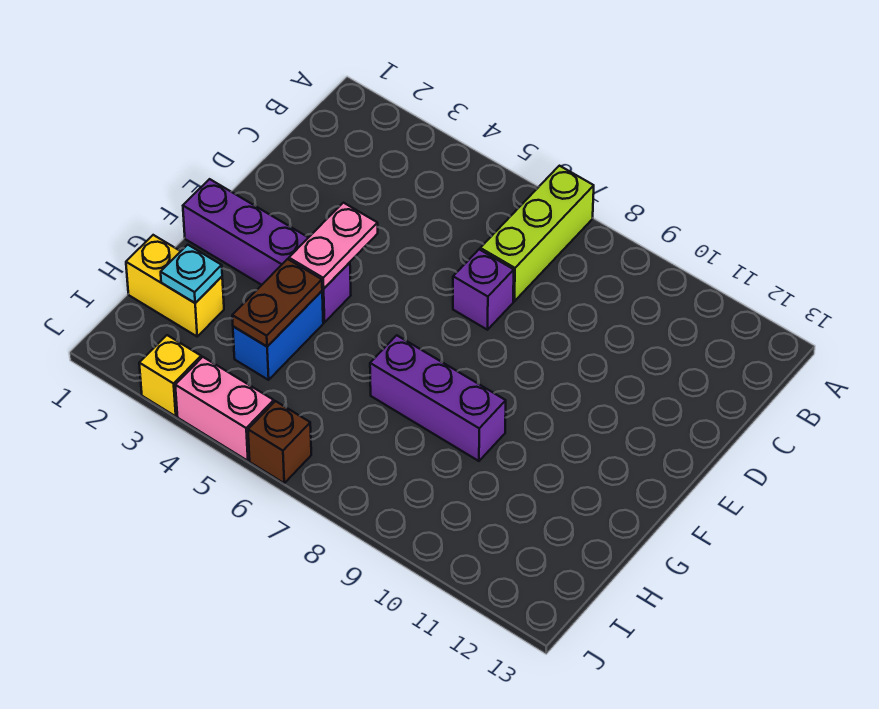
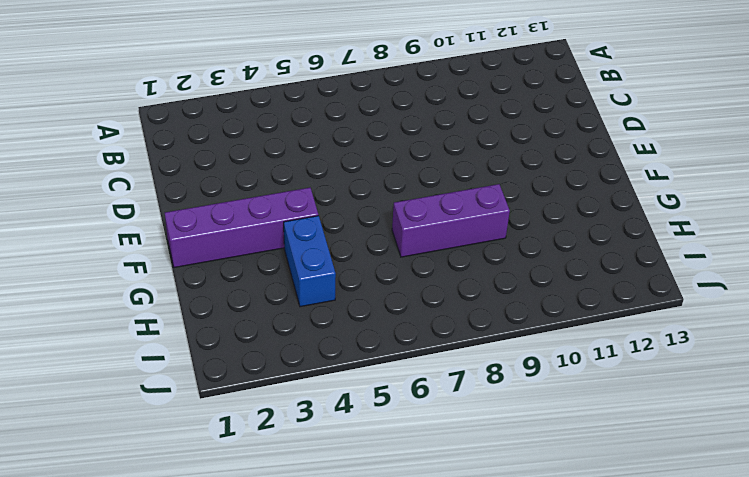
none -> lime brick A7:C7 level 1
none -> purple brick D7 level 1
none -> yellow brick H1:H2 level 1

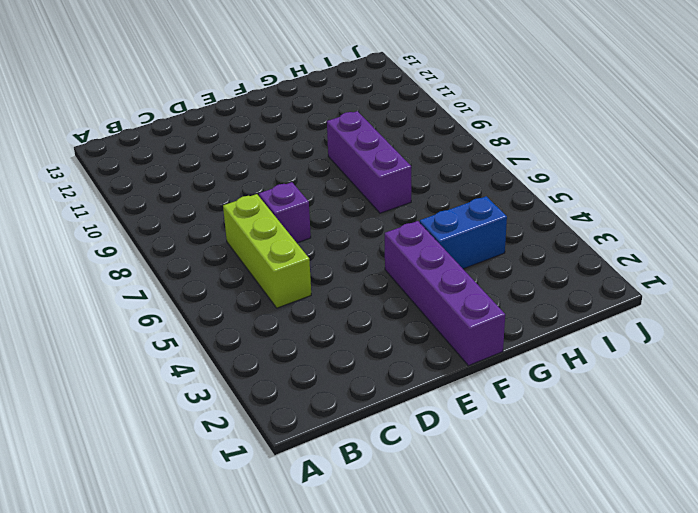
lime brick C5:C7 level 1 -> lime brick A7:C7 level 1
none -> yellow brick H1:H2 level 1
none -> yellow brick J3 level 1
none -> pink brick J4:J5 level 1

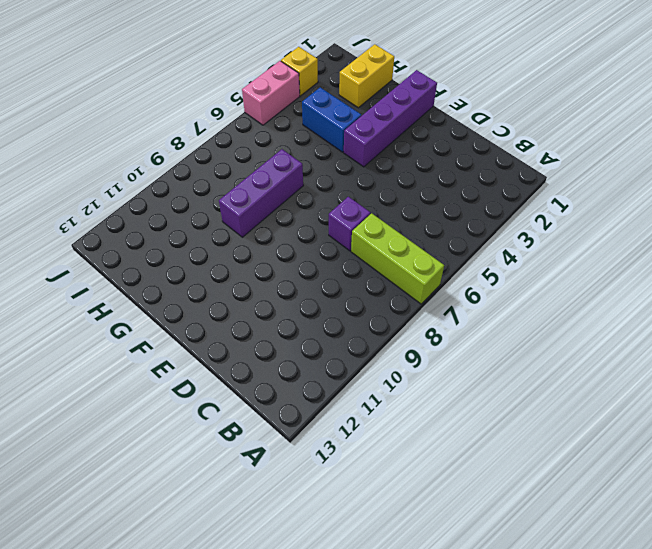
none -> brown brick J6 level 1
none -> pink plate E4:F4 level 2
none -> brown plate G4:H4 level 2

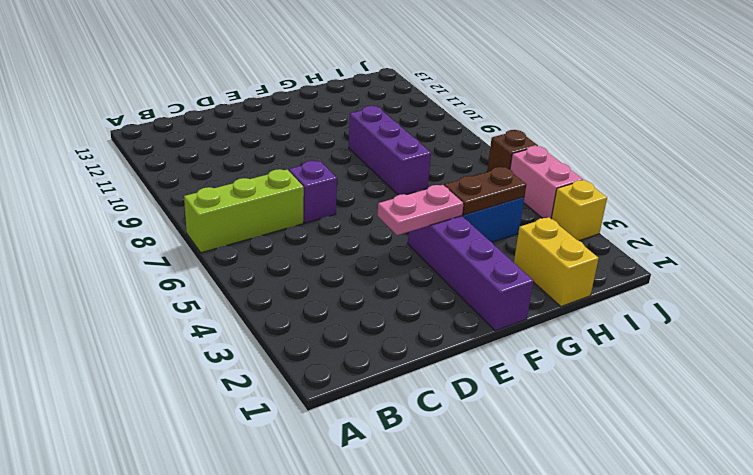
none -> cyan plate H2 level 2

